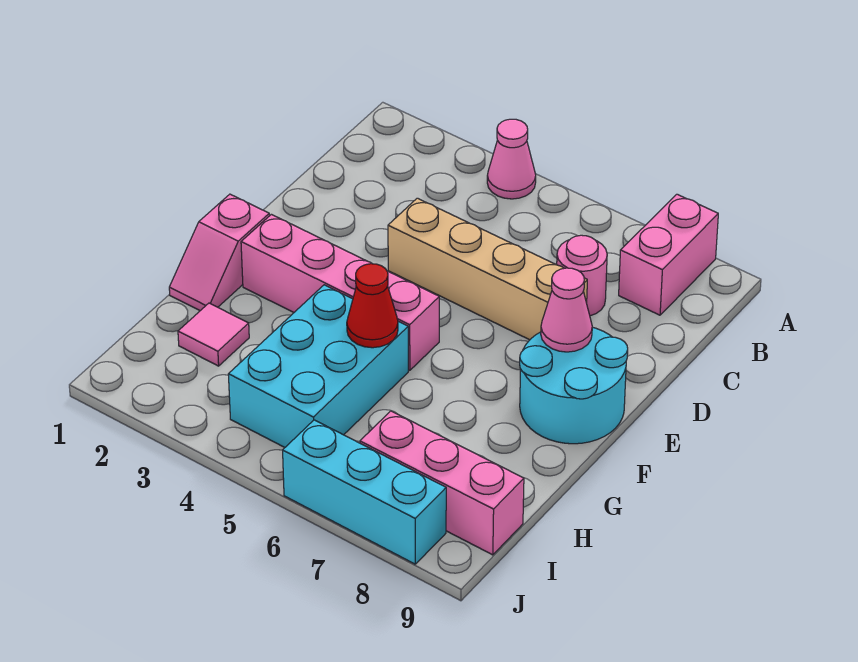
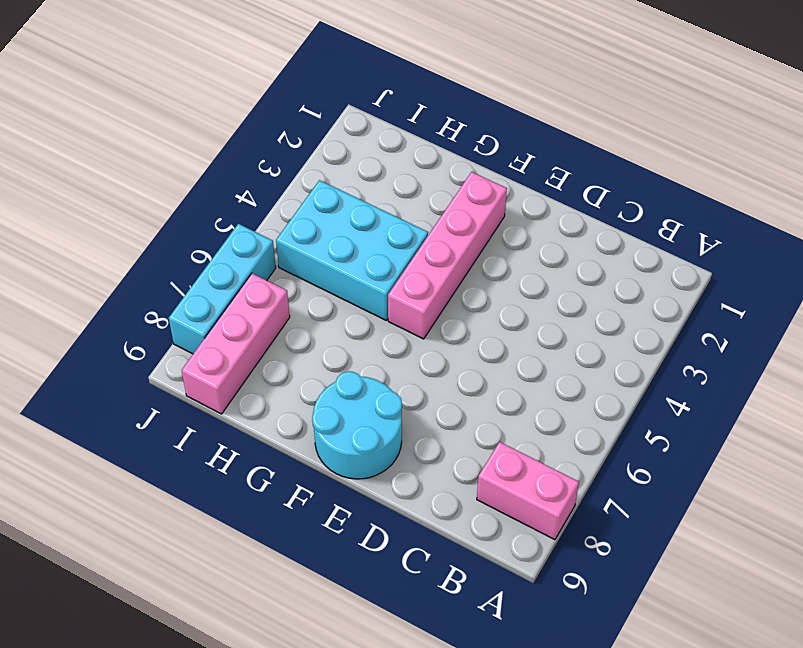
none -> pink cone A4 level 1
none -> pink round brick C7 level 1
none -> tan brick D4:D7 level 1

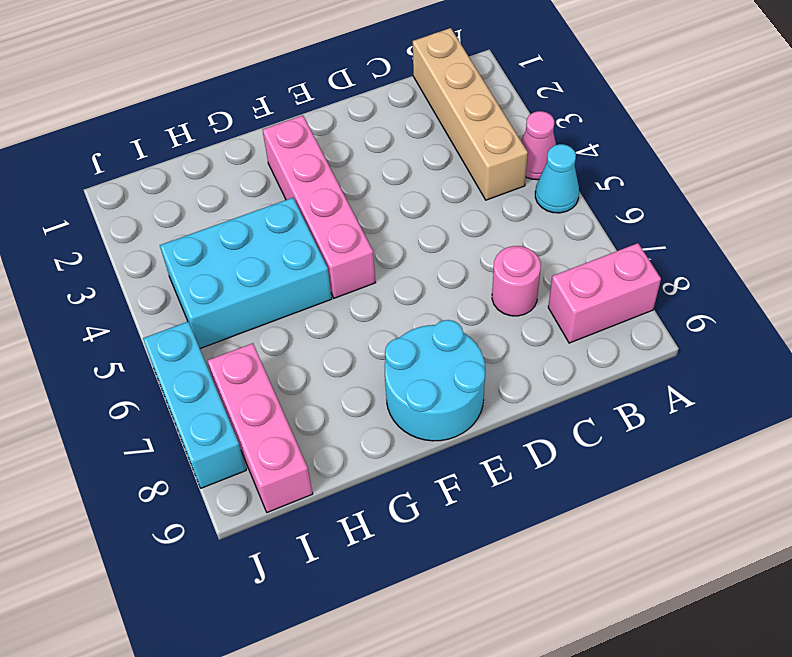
cyan cone A5 level 1 -> none
tan brick B1:B4 level 1 -> tan brick D4:D7 level 1
none -> pink slope F1:G1 level 1 top F
none -> pink tile H2 level 1
none -> pink cone E8 level 2

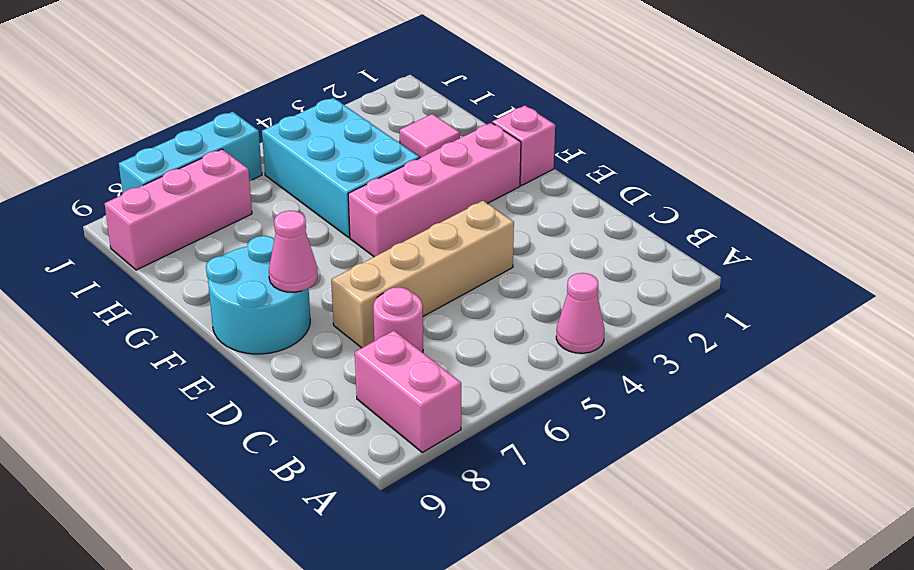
none -> red cone G5 level 2

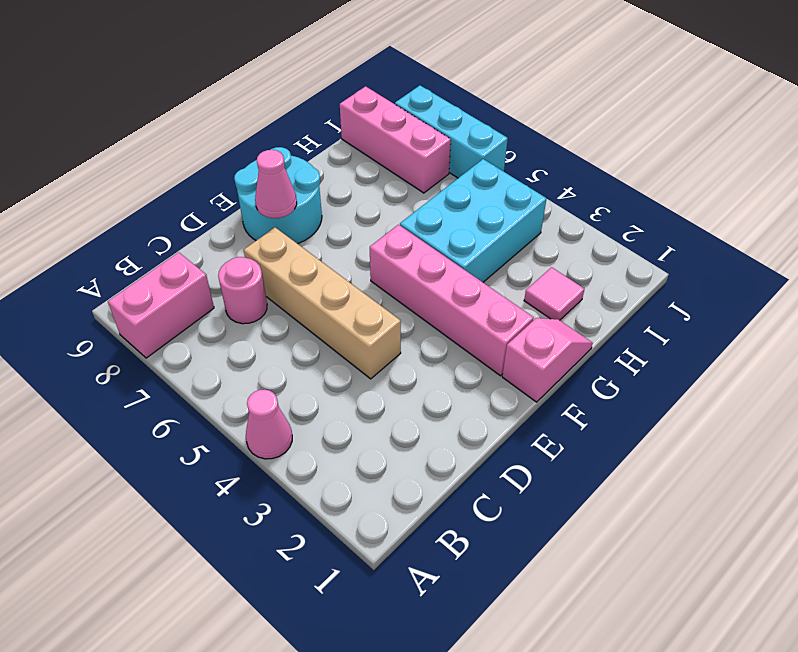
none -> red cone G5 level 2

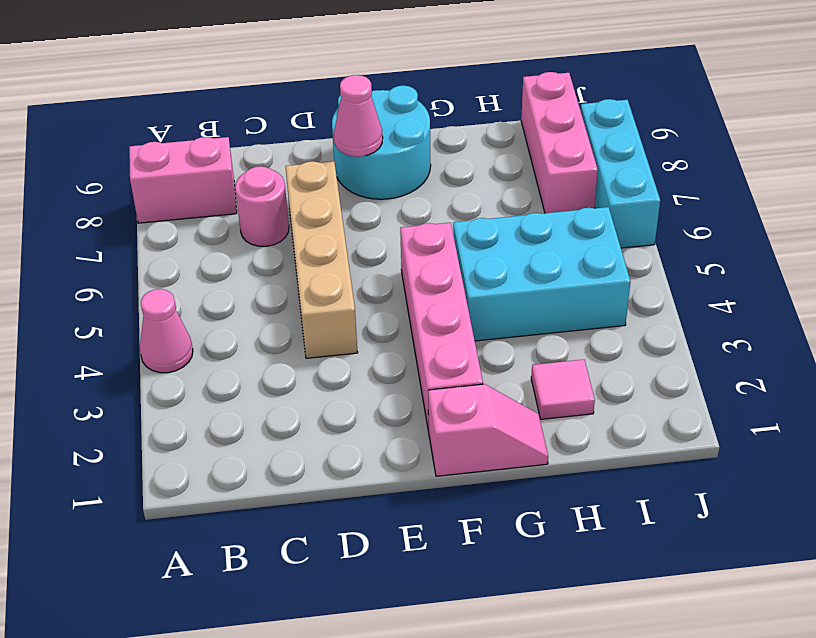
none -> red cone G5 level 2

